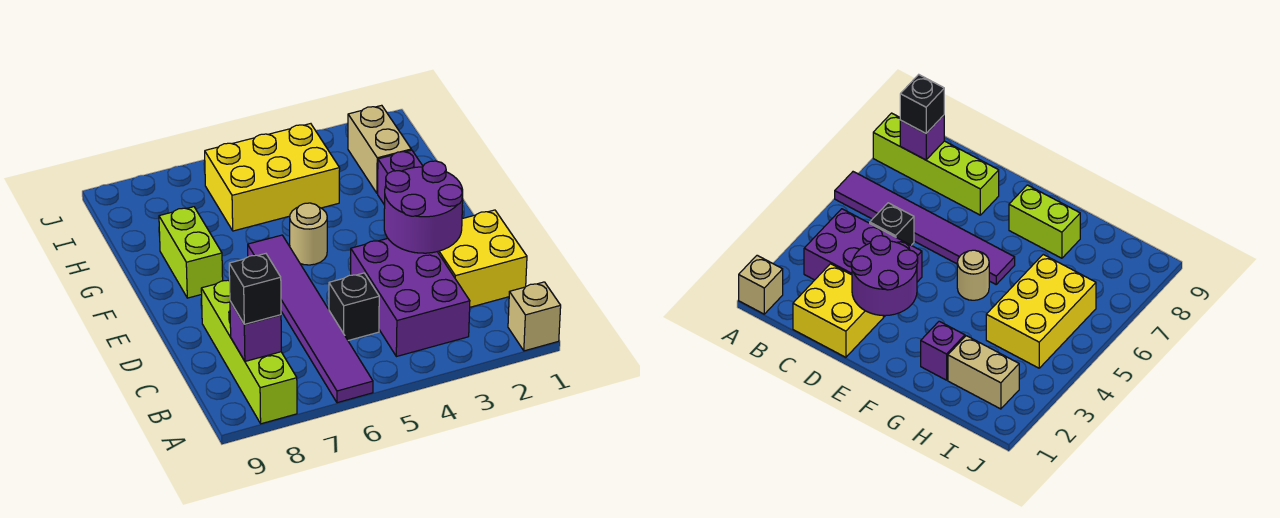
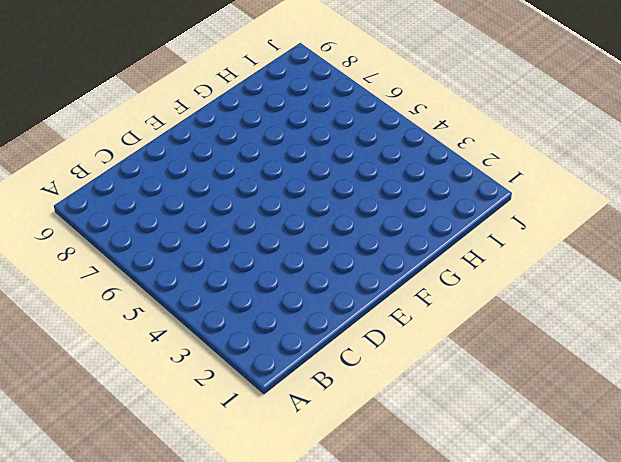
none -> tan brick A1 level 1
none -> purple tile A6:F6 level 1
none -> lime brick A8:D8 level 1

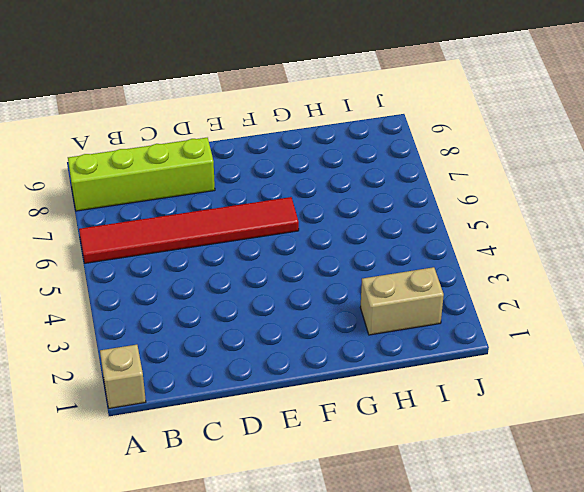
red tile A6:F6 level 1 -> purple tile A6:F6 level 1
none -> purple brick B3:D4 level 1
none -> yellow brick C1:D2 level 1
none -> black brick C5 level 1

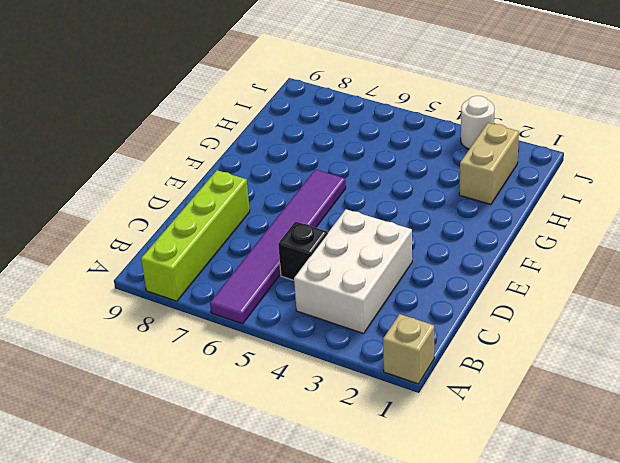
white brick B3:D4 level 1 -> purple brick B3:D4 level 1
white round brick J3 level 1 -> none
none -> yellow brick C1:D2 level 1
none -> tan round brick F5 level 1
none -> lime brick F8:G8 level 1

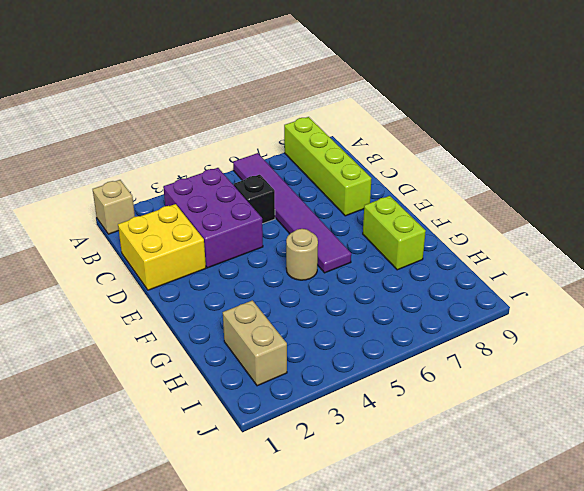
none -> purple brick G2 level 1
none -> yellow brick H4:I6 level 1
none -> purple brick B8 level 2

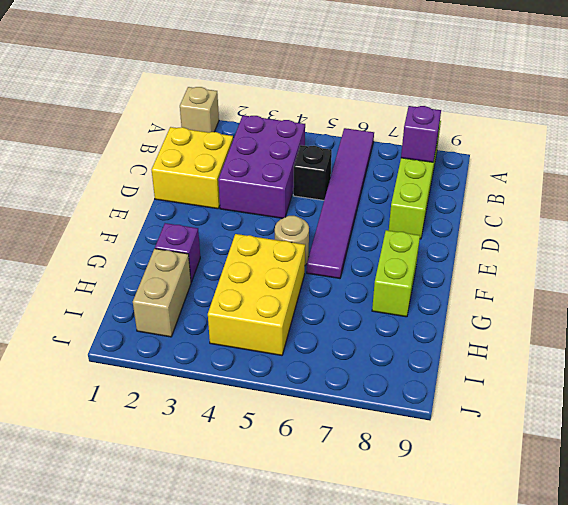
yellow brick G4:I5 level 1 -> yellow brick H4:I6 level 1
none -> purple round brick D2:E3 level 2
none -> black brick B8 level 3

